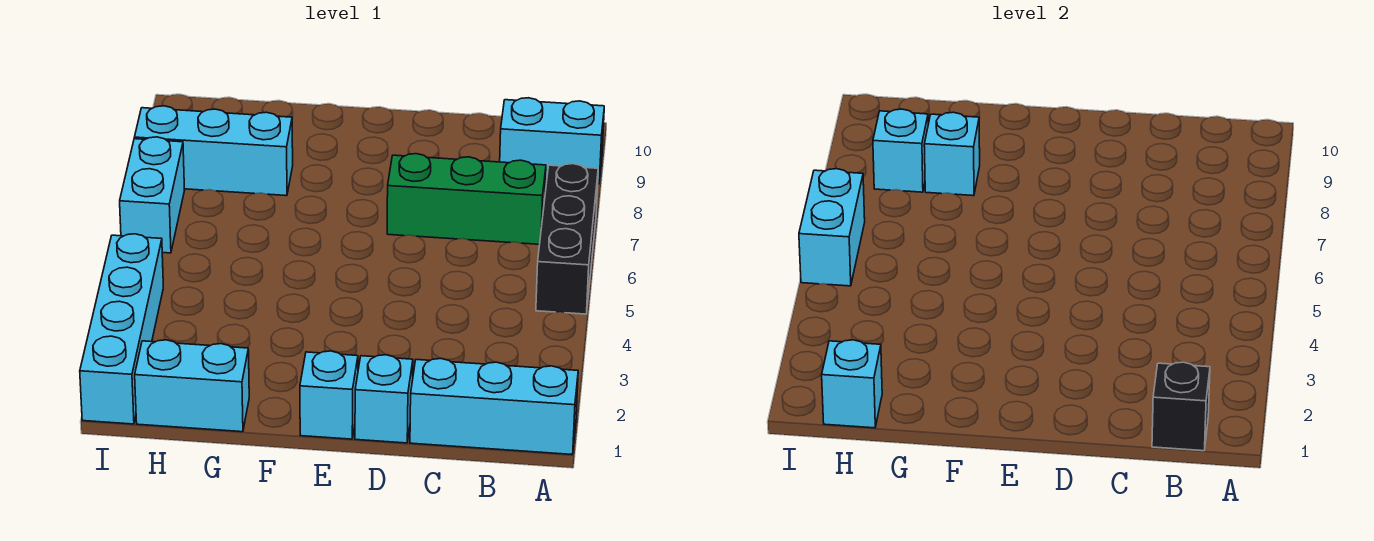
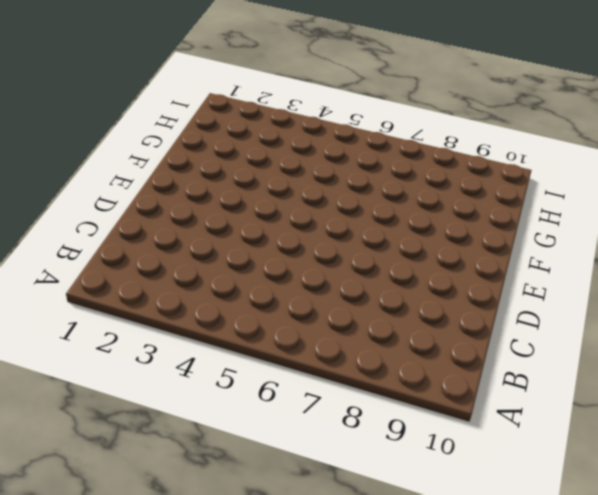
none -> cyan brick A1:C1 level 1
none -> black brick A5:A7 level 1
none -> cyan brick A9:B9 level 1

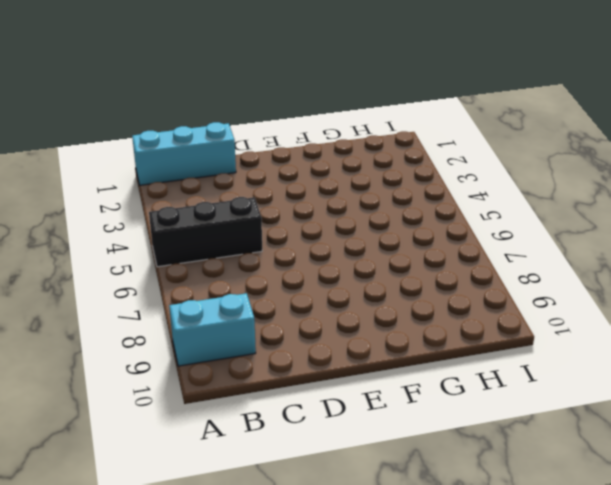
black brick A5:C5 level 1 -> black brick A5:A7 level 1
none -> green brick B7:D7 level 1
none -> cyan brick D1 level 1
none -> cyan brick E1 level 1

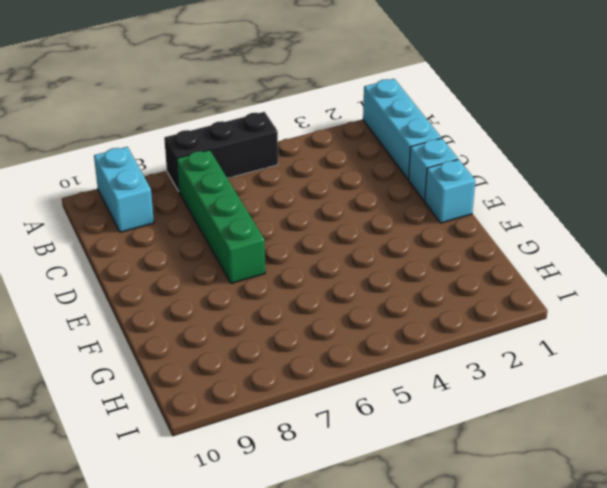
green brick B7:E7 level 1 -> green brick B7:D7 level 1
none -> cyan brick G1:H1 level 1
none -> cyan brick G8:I8 level 1
none -> cyan brick I1:I4 level 1

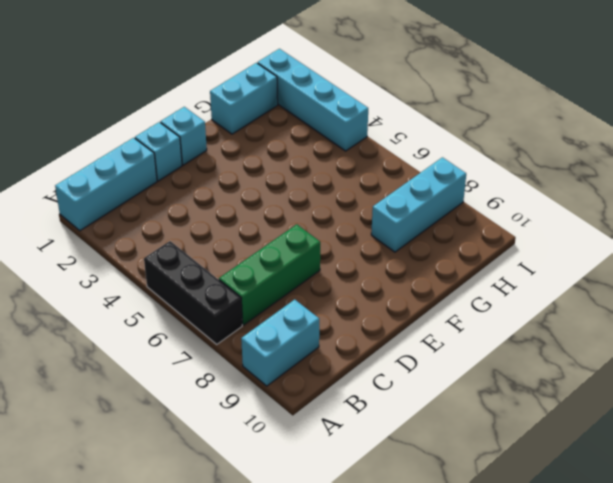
none -> cyan brick I6:I7 level 1
none -> black brick B1 level 2
none -> cyan brick G8 level 2

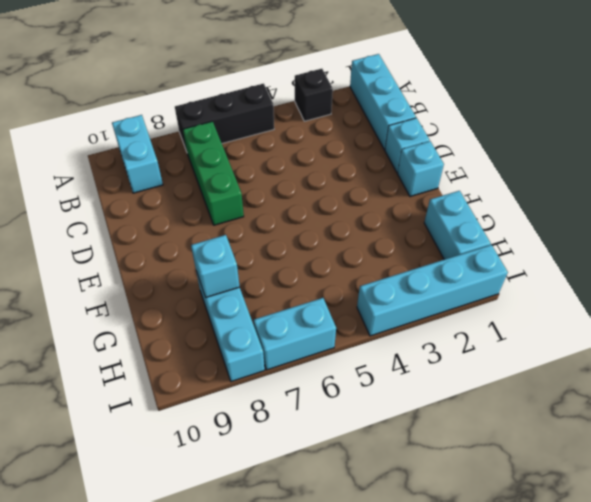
black brick A3 level 1 -> black brick B1 level 2
none -> cyan brick H1 level 2
none -> cyan brick H8 level 2
none -> cyan brick I5:I6 level 2

